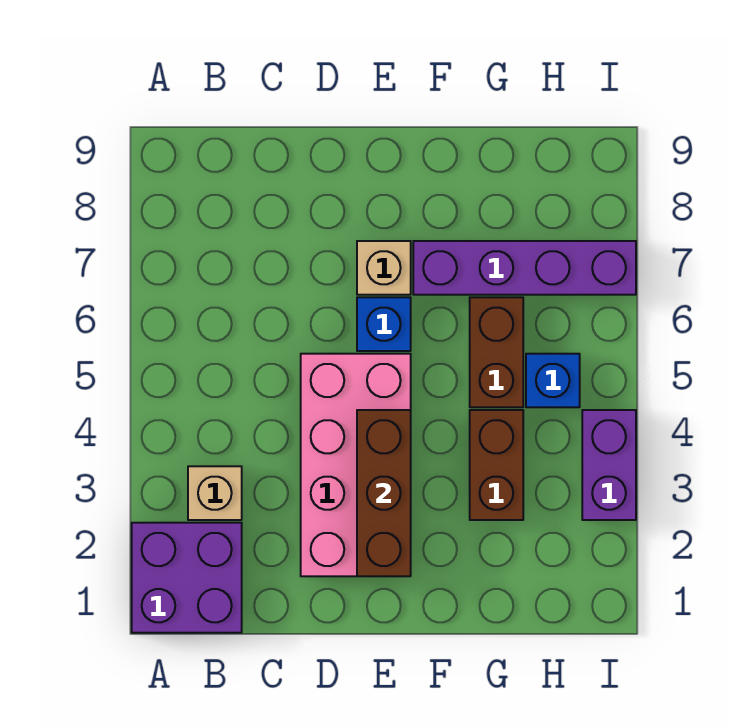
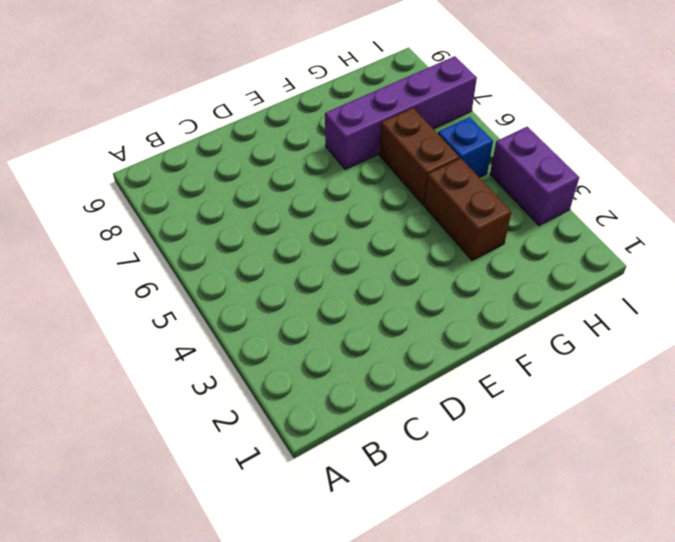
none -> purple brick A1:B2 level 1
none -> tan brick B3 level 1

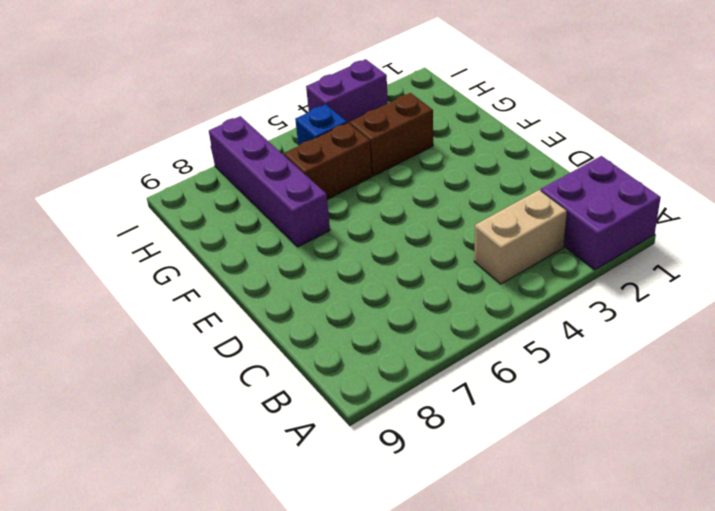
tan brick B3:B4 level 1 -> tan brick B3 level 1
none -> pink brick D2:E5 level 1
none -> blue brick E6 level 1

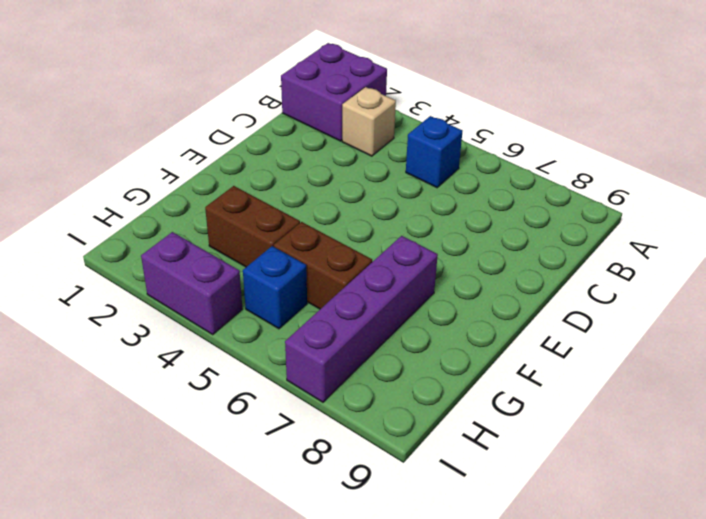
blue brick B5 level 1 -> blue brick E6 level 1
none -> pink brick D2:E5 level 1
none -> tan brick E7 level 1

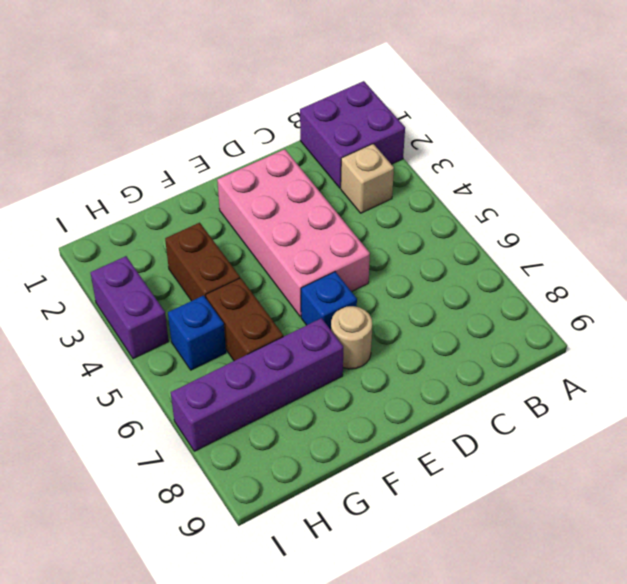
tan round brick E7 level 1 -> tan brick E7 level 1
none -> brown brick E2:E4 level 2

